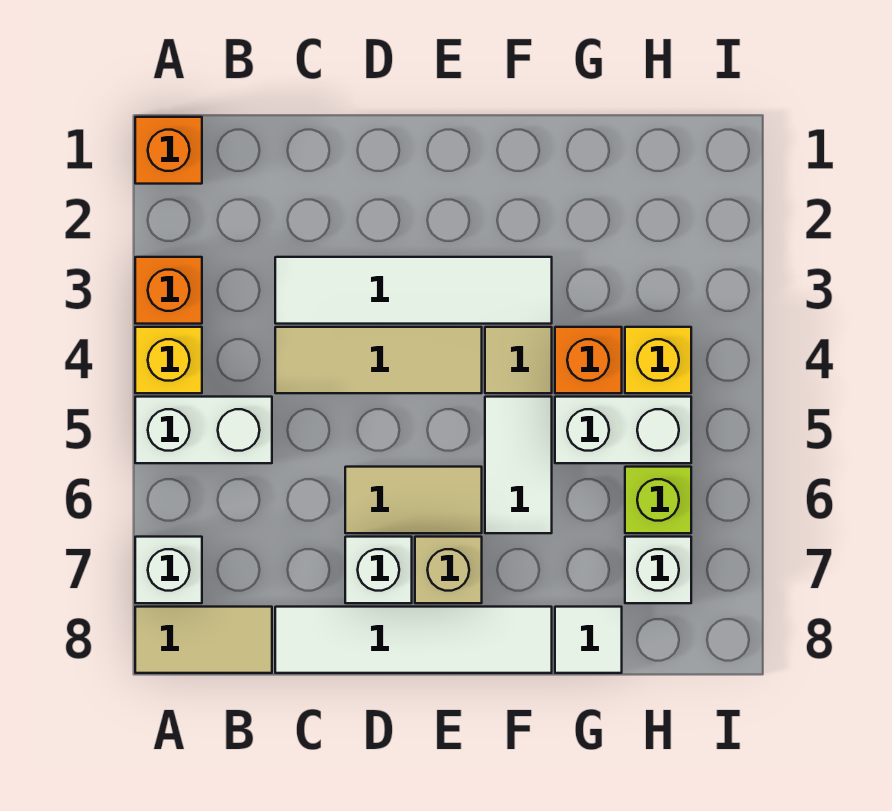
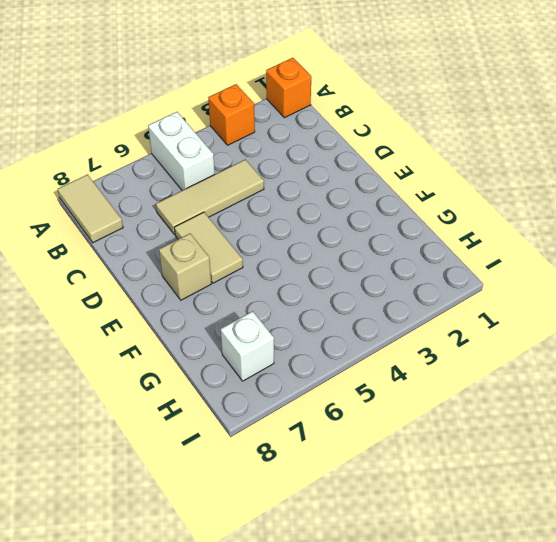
tan tile C4:C6 level 1 -> tan tile C4:E4 level 1
none -> yellow brick A4 level 1
none -> white brick A7 level 1
none -> white tile C3:F3 level 1

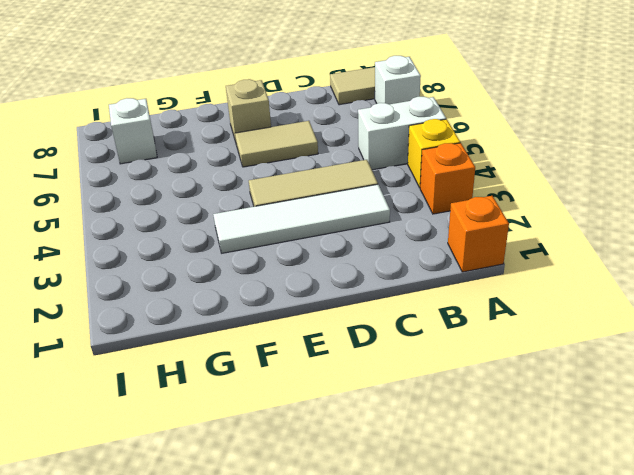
none -> white tile C8:F8 level 1
none -> white brick D7 level 1
none -> tan tile F4 level 1

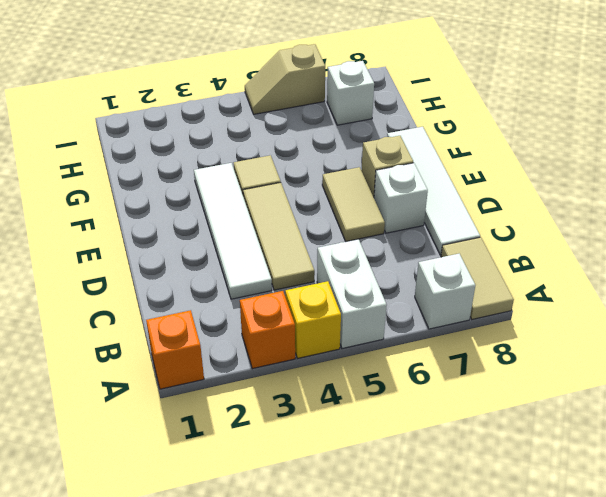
tan slope I5:I6 level 1 top 6 -> none
none -> white tile F5:F6 level 1
none -> orange brick G4 level 1
none -> white brick G5:H5 level 1

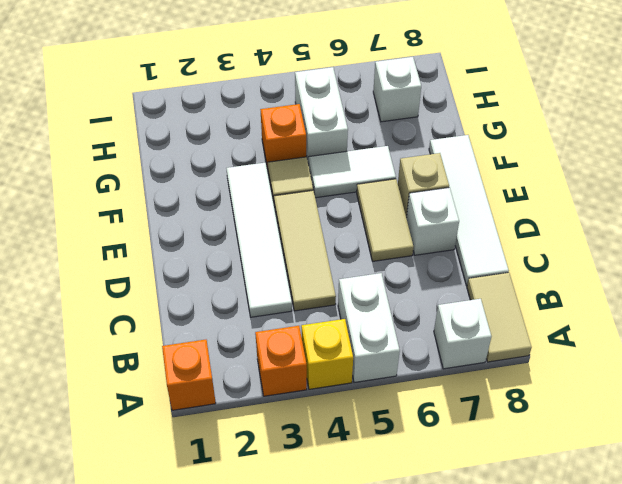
none -> white tile G8 level 1
none -> yellow brick H4 level 1
none -> lime brick H6 level 1

